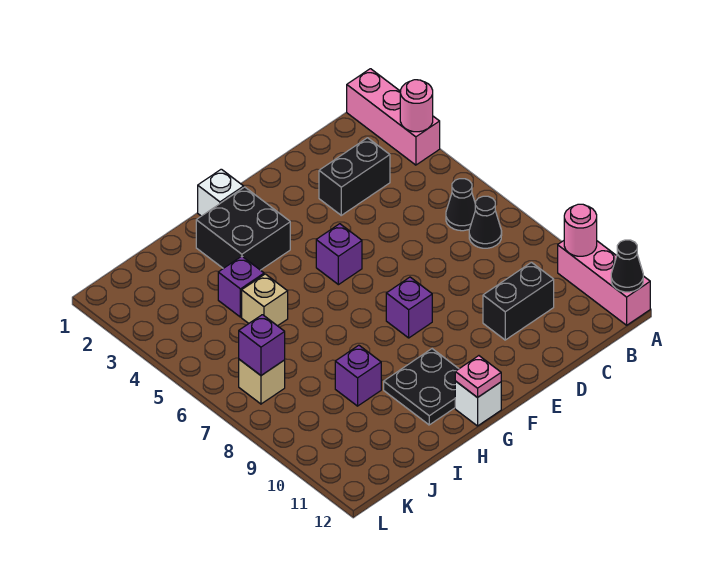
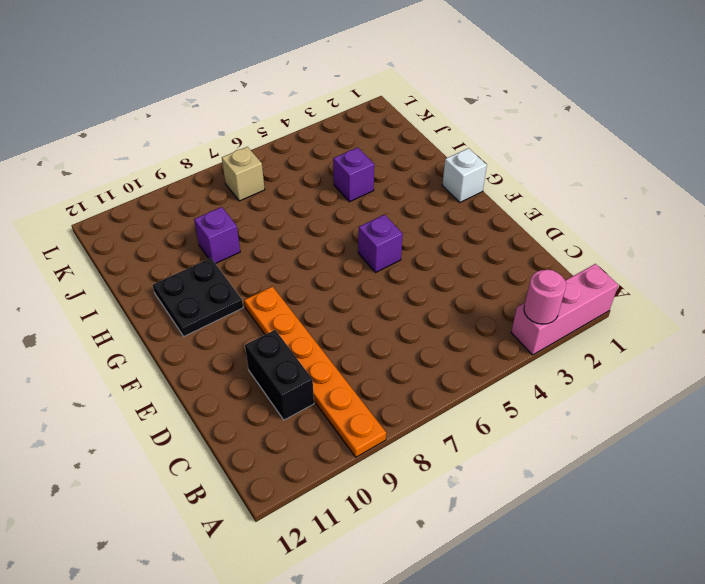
orange plate A9:F9 level 1 -> none
none -> pink brick A10:A12 level 1
none -> black cone B6 level 1
none -> black cone B7 level 1

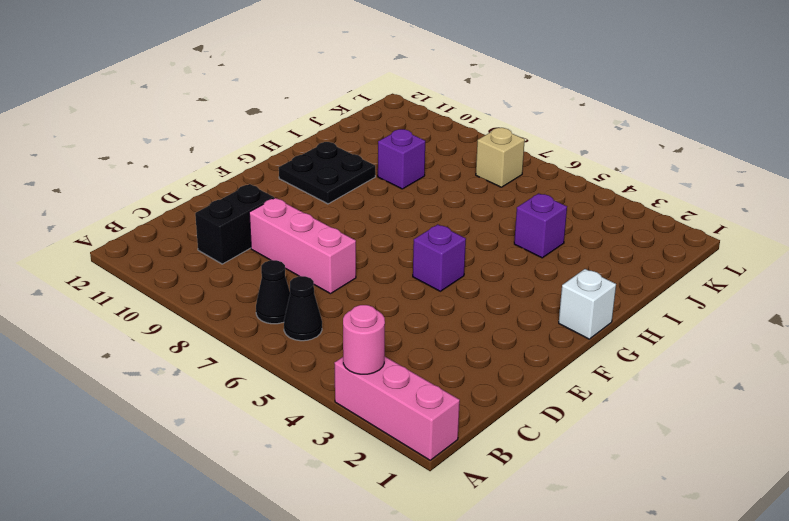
pink brick D7:D9 level 1 -> pink brick A10:A12 level 1
none -> black brick C3:D3 level 1
none -> purple brick F8 level 1
none -> black brick G2:H3 level 1

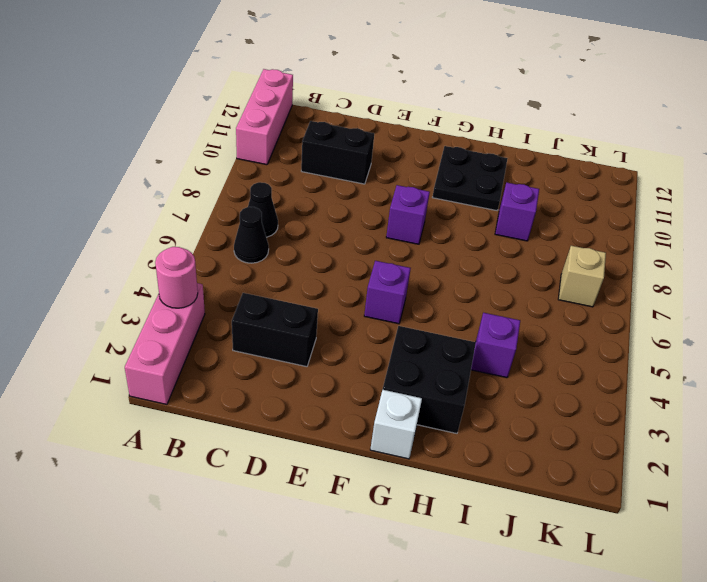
none -> white brick G12 level 1
none -> tan brick I5 level 1
none -> pink round brick A10 level 2

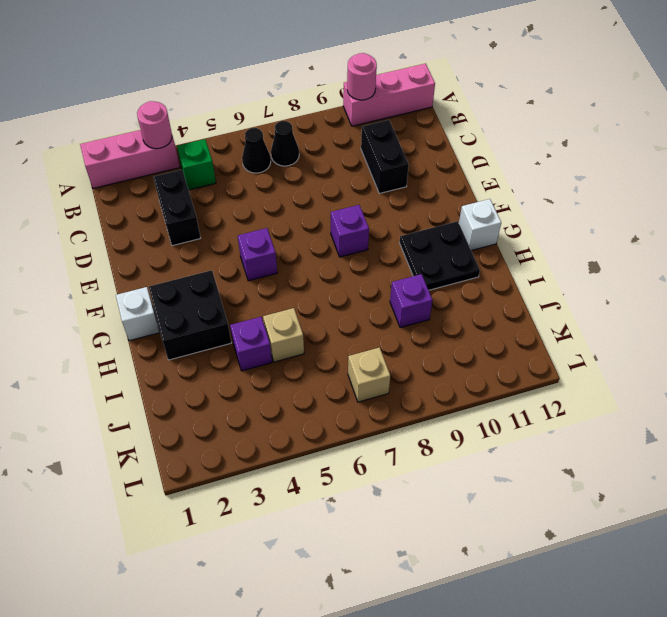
green brick B4 level 1 -> none
none -> black cone A12 level 2
none -> pink plate G12 level 2
none -> purple brick K7 level 2

